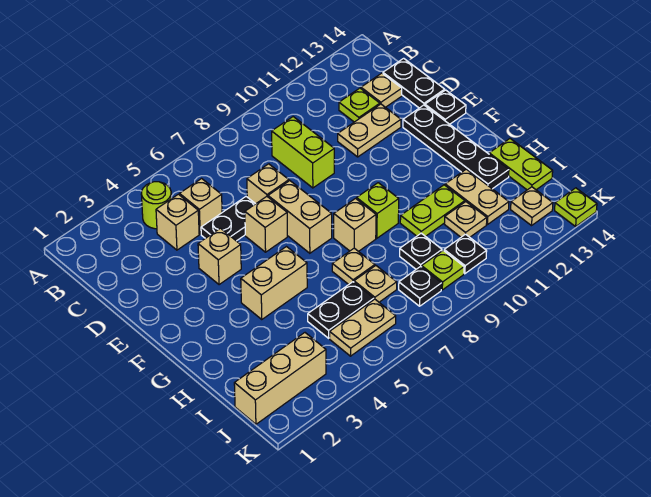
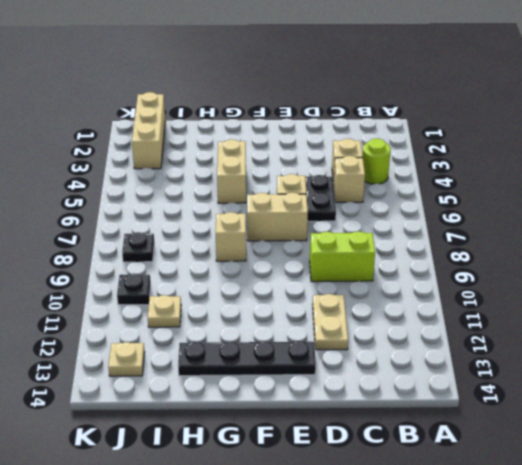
none -> lime plate C12 level 1
none -> tan plate C13 level 1
none -> black plate C14:D14 level 1
none -> tan brick D7 level 1

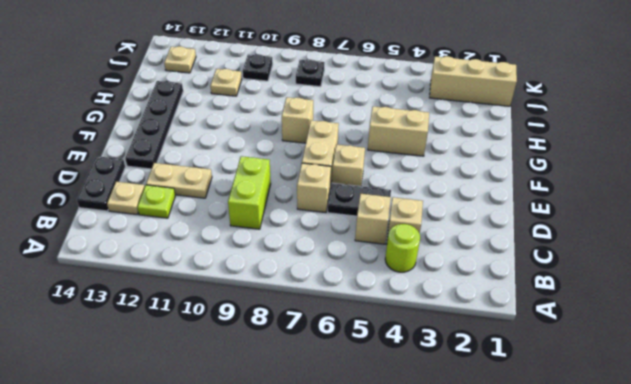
none -> tan brick E4 level 1
none -> black plate E14 level 1
none -> lime brick G9 level 1
none -> tan plate H7 level 1

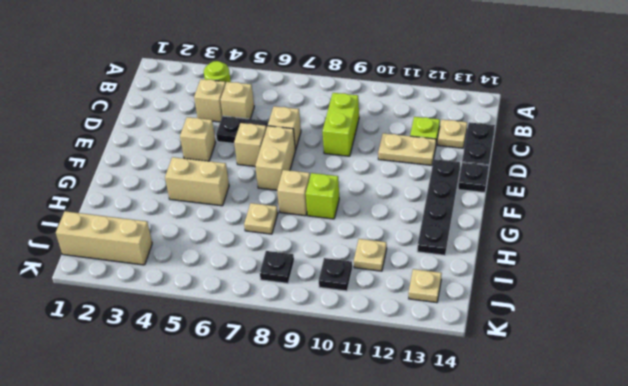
none -> lime plate H10:H11 level 1
none -> tan plate H12:I12 level 1
none -> lime plate H14:I14 level 1
none -> black plate I5:I6 level 1

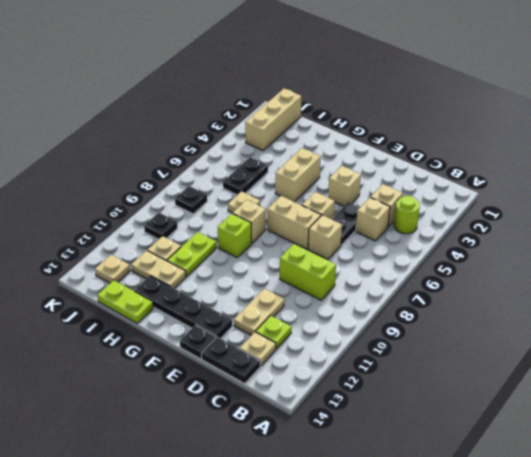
none -> tan plate I7 level 1
none -> black plate I9 level 1
none -> tan plate J5:J6 level 1
none -> lime plate J9 level 1

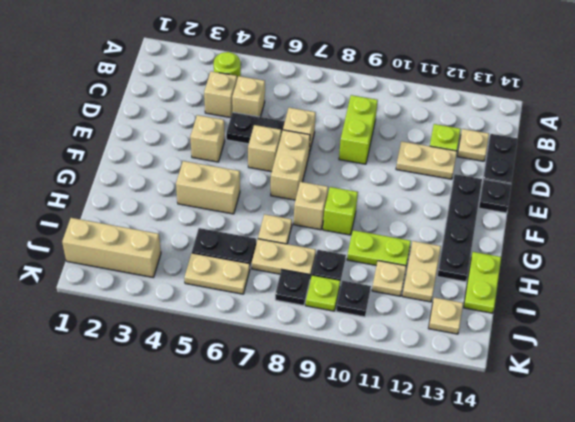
tan plate I7:I8 level 1 -> tan plate I7 level 1
none -> lime plate K14 level 1

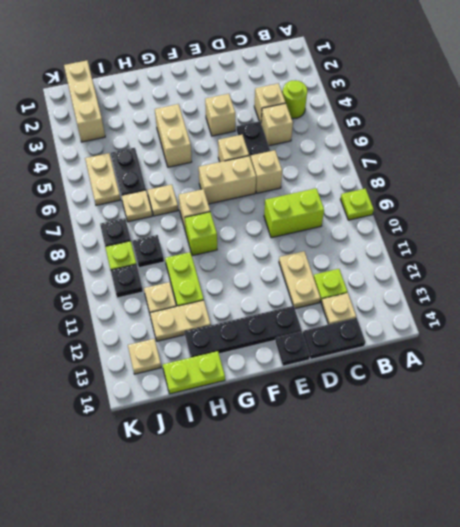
lime plate A9 level 1 -> lime plate K14 level 1

